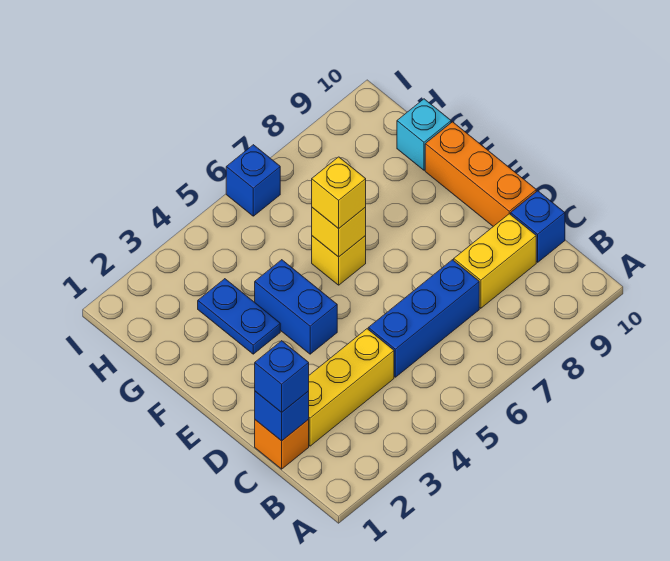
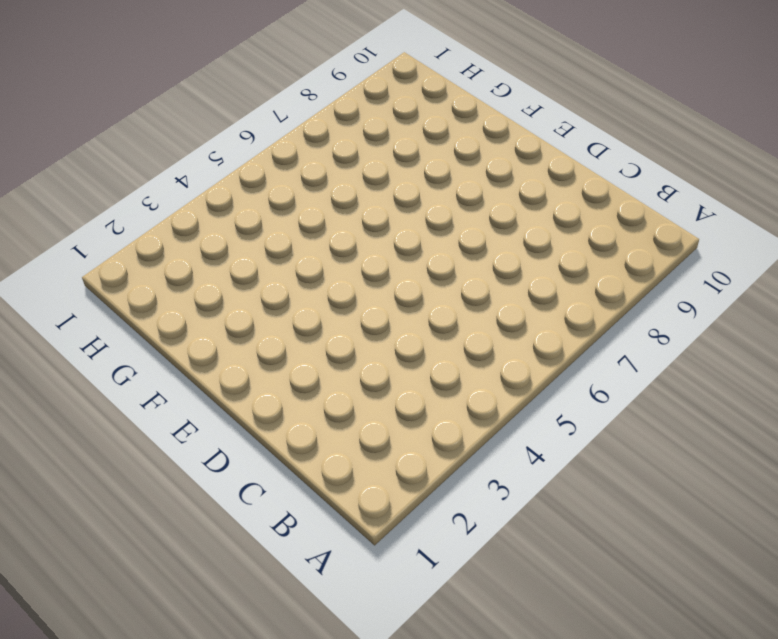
none -> orange brick C1 level 1
none -> yellow brick C2:C4 level 1
none -> blue brick C5:C7 level 1

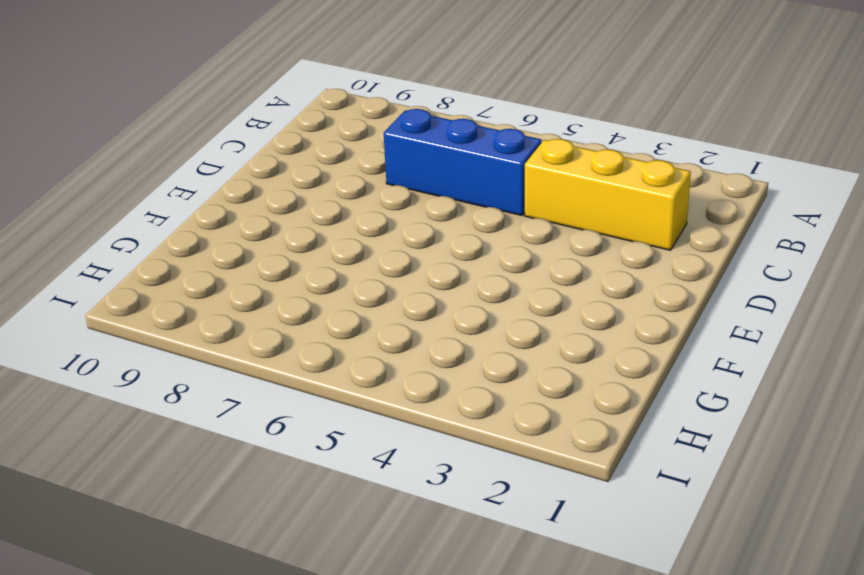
none -> orange brick C1 level 1
none -> yellow brick C8:C9 level 1
none -> blue brick C10 level 1

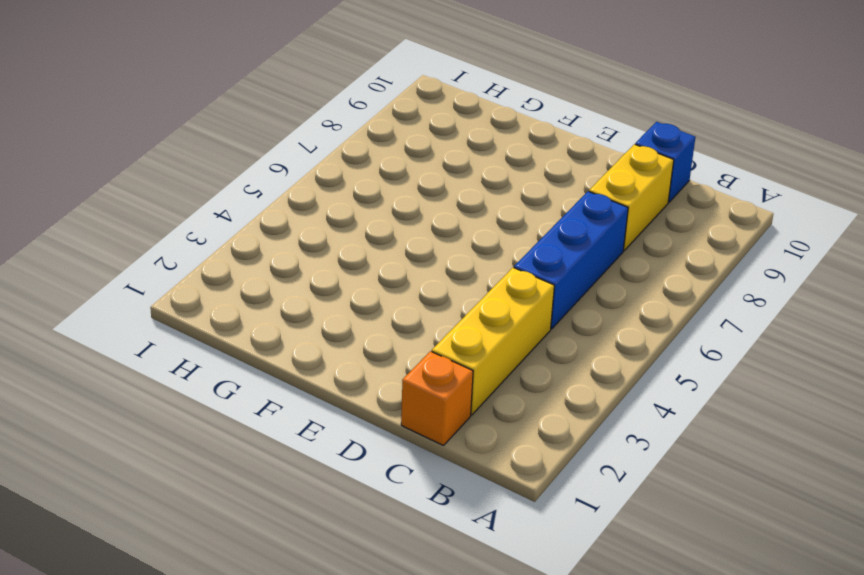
none -> orange brick D10:F10 level 1
none -> blue brick E4:F4 level 1
none -> blue plate F3:G3 level 1

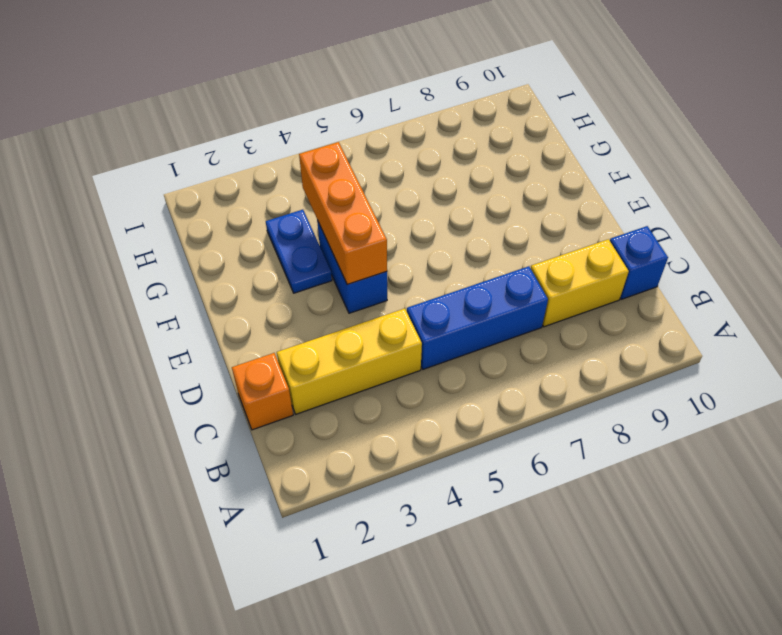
orange brick E4:G4 level 2 -> orange brick D10:F10 level 1
none -> yellow brick F6 level 1
none -> cyan brick G10 level 1
none -> blue brick I6 level 1

